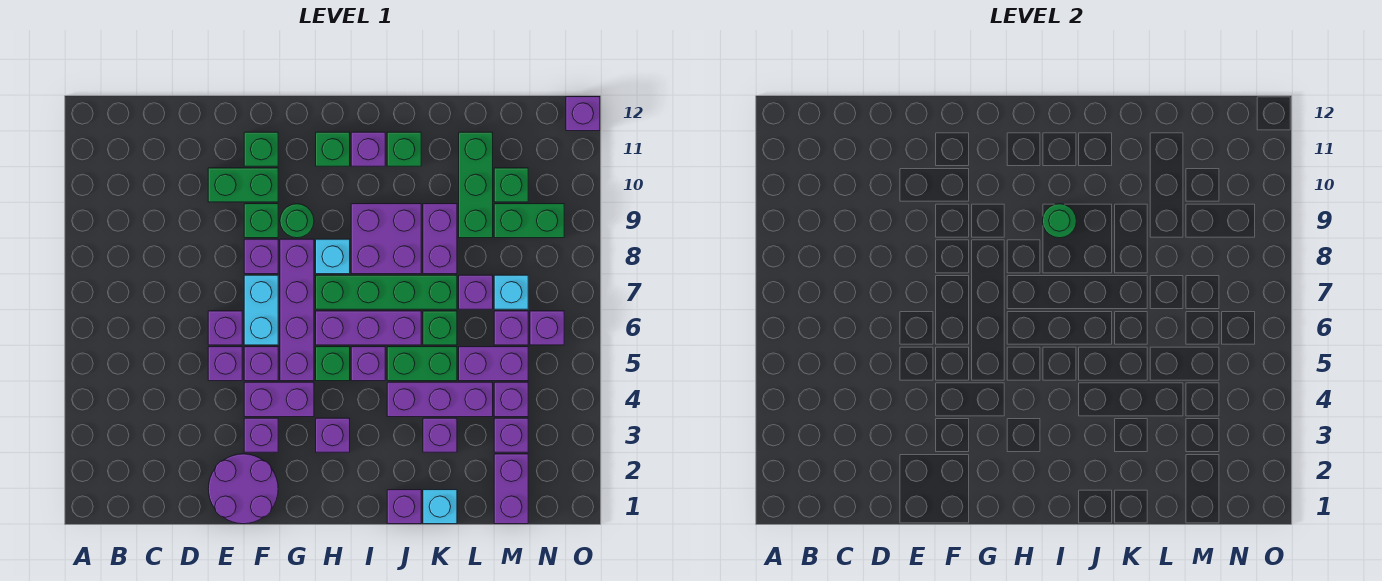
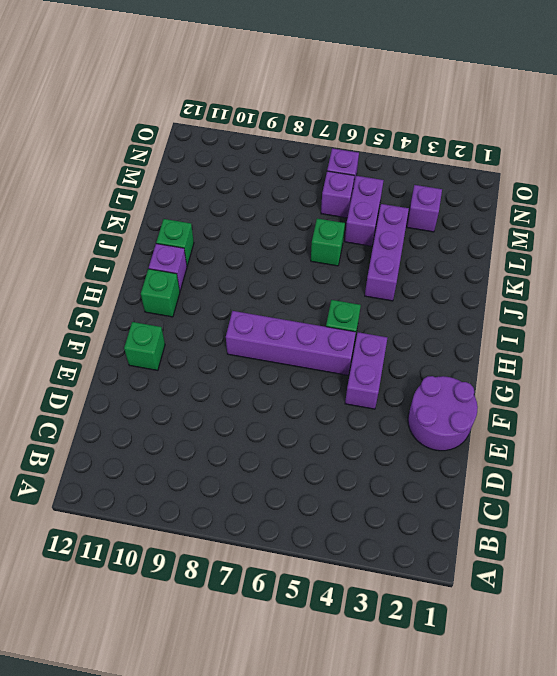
none -> purple brick E5 level 1
none -> purple brick E6 level 1
none -> green brick E10:F10 level 1
none -> purple brick F3 level 1

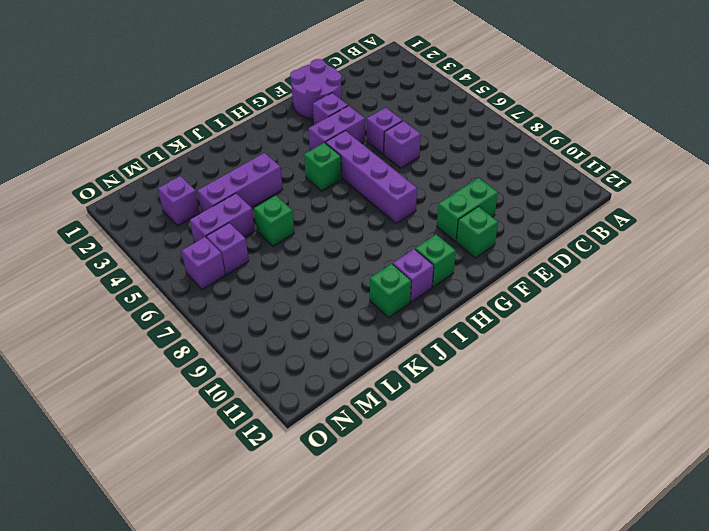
none -> purple brick F5 level 1
none -> cyan brick F6:F7 level 1
none -> purple brick F8 level 1
none -> green brick F9 level 1

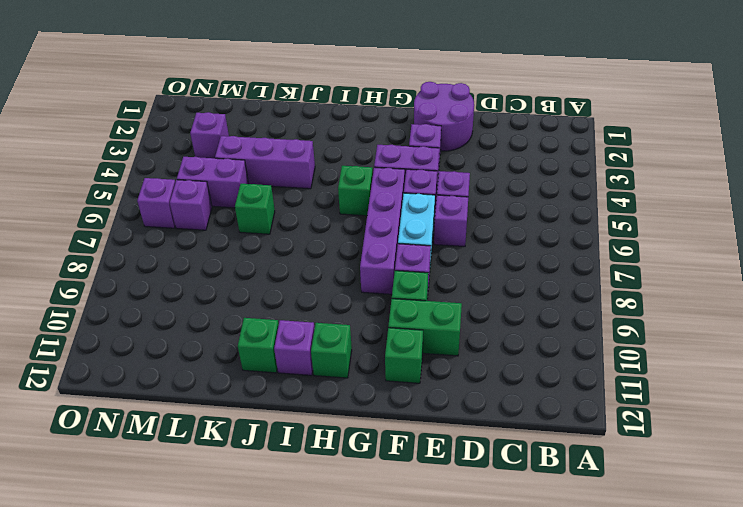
none -> green round brick G9 level 1
none -> purple brick H3 level 1
none -> purple brick H6:J6 level 1
none -> green brick H7:K7 level 1

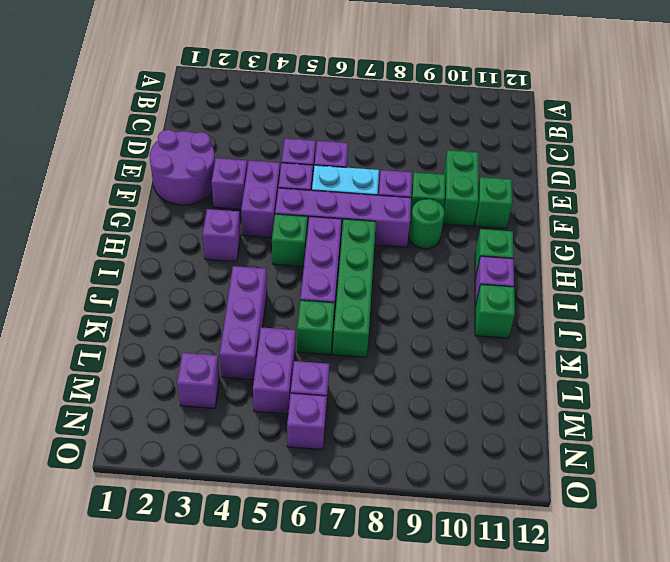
none -> cyan brick H8 level 1
none -> purple brick I5 level 1
none -> purple brick I8:J9 level 1
none -> purple brick J1 level 1

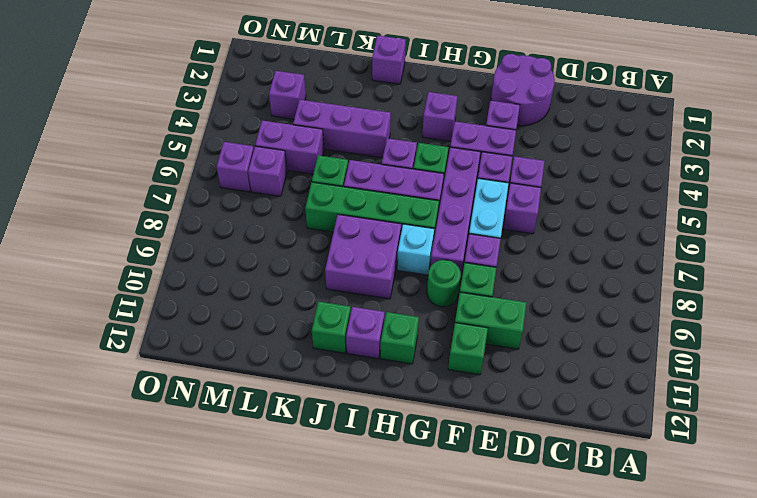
none -> green brick J5:K5 level 1
none -> cyan brick K1 level 1
none -> purple brick K3 level 1
none -> purple brick K8:K9 level 1

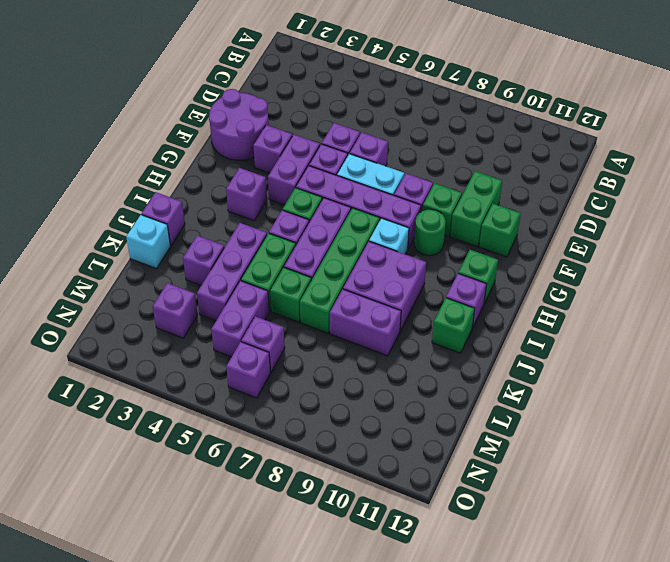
none -> purple brick L7 level 1
none -> green brick L9:L11 level 1
none -> purple brick M1:M2 level 1
none -> purple brick M4 level 1

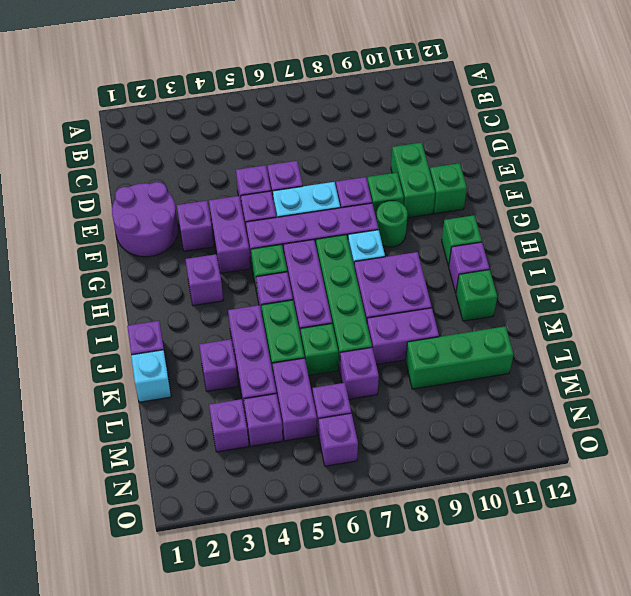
none -> purple brick M1:M2 level 1
none -> cyan brick M7 level 1
none -> green brick M9:N9 level 1
none -> green brick M10 level 1

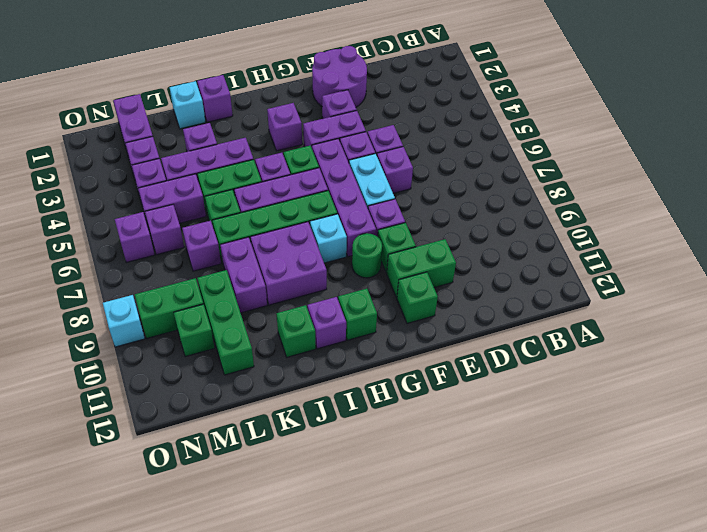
cyan brick O9 level 1 -> cyan brick M7 level 1
none -> purple brick O12 level 1
none -> green round brick I9 level 2

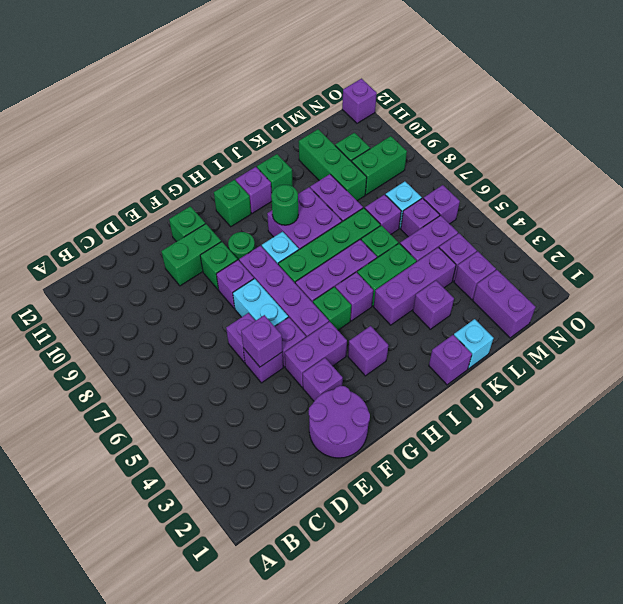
purple brick E5 level 2 -> none

